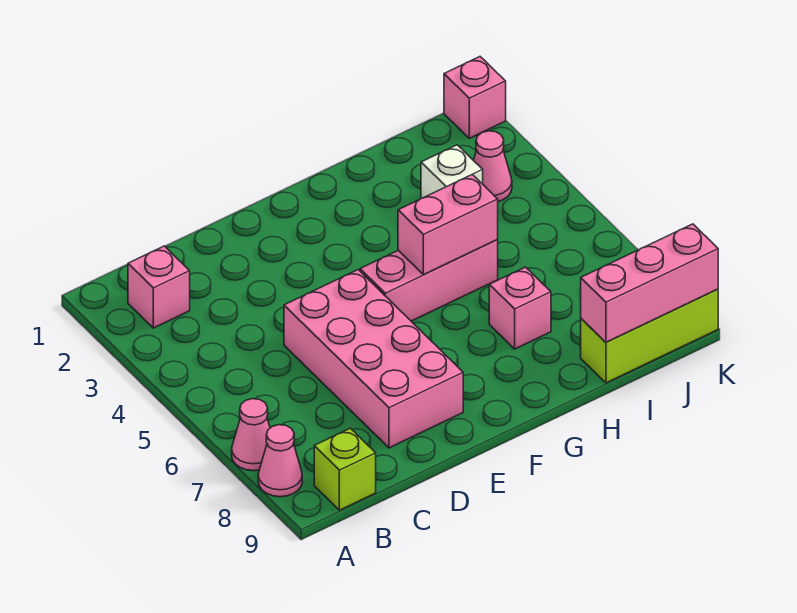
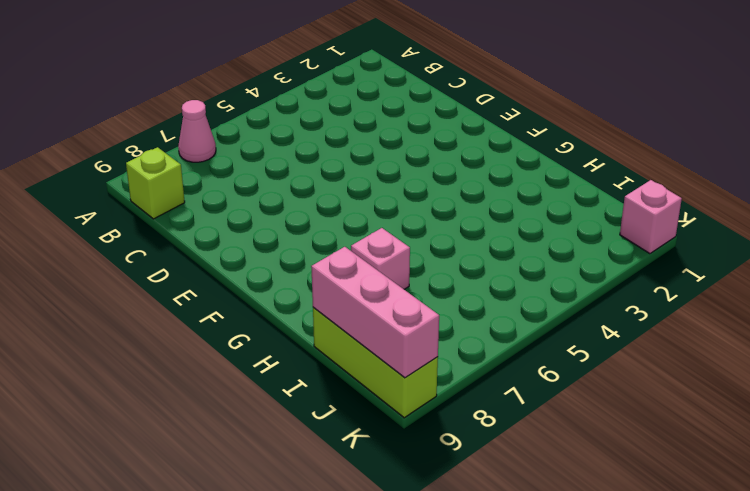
none -> pink cone A8 level 1
none -> pink brick B2 level 1
none -> pink brick D5:E8 level 1

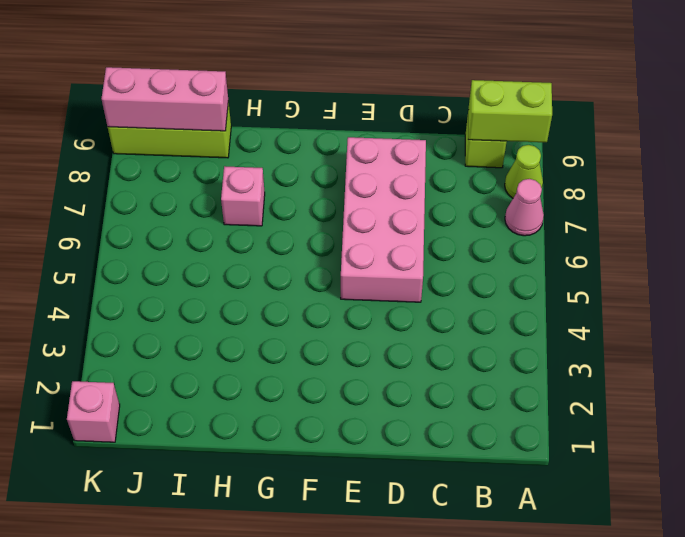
lime cone A8 level 1 -> pink cone A8 level 1
lime brick A9:B9 level 2 -> none
none -> pink brick B2 level 1
none -> pink brick F5:H5 level 1
none -> white brick I3 level 1

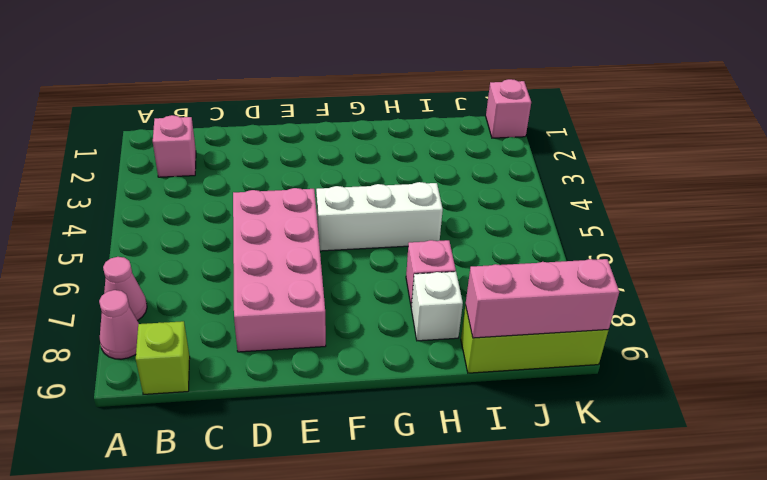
white brick F5:H5 level 1 -> pink brick F5:H5 level 1
white brick H8 level 1 -> white brick I3 level 1
none -> pink cone J3 level 1
none -> pink brick G5:H5 level 2

